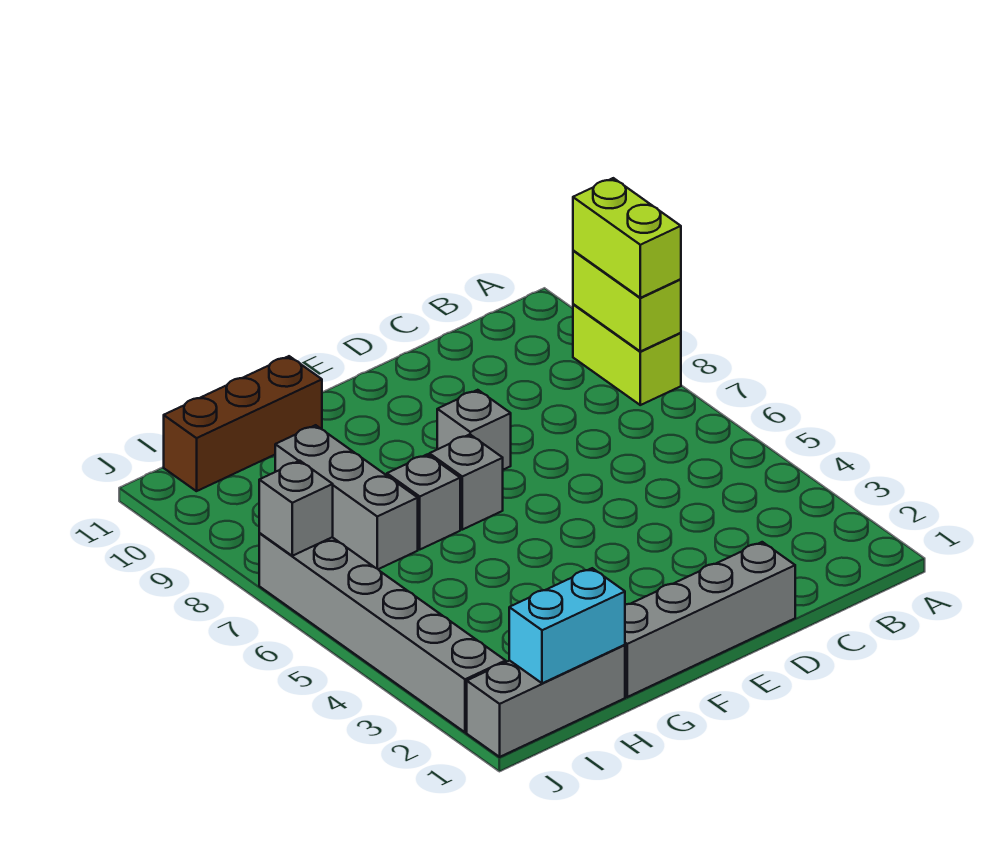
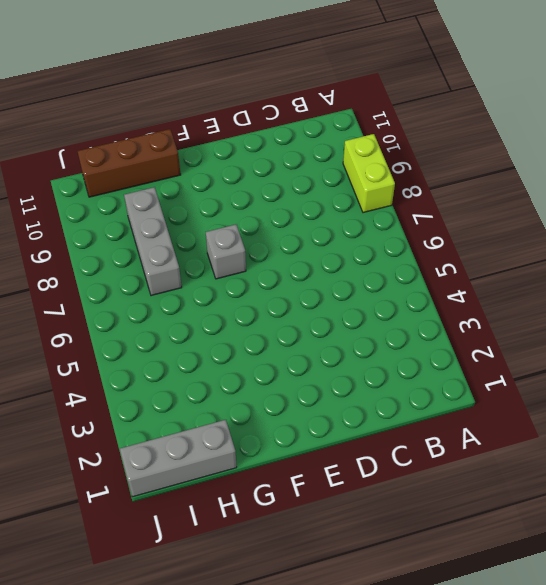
none -> grey brick D1:G1 level 1
none -> grey brick E8 level 1
none -> grey brick G7 level 1

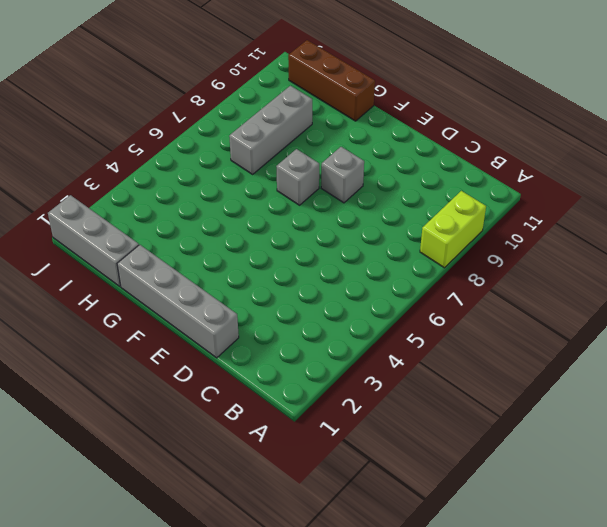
none -> grey brick G7 level 1
none -> grey brick J2:J7 level 1
none -> lime brick A8:A9 level 2

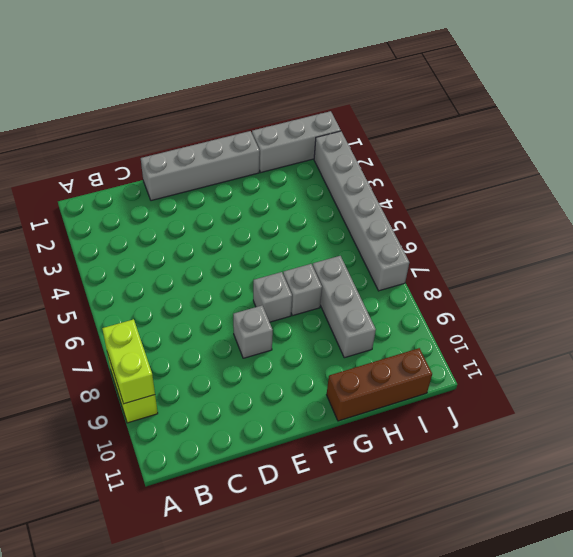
none -> cyan brick H1:I1 level 2
none -> grey brick J7 level 2
none -> lime brick A8:A9 level 3

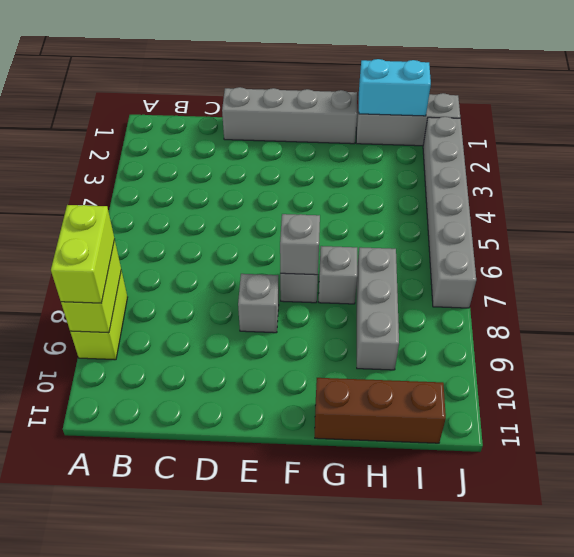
grey brick F7 level 2 -> grey brick J7 level 2

